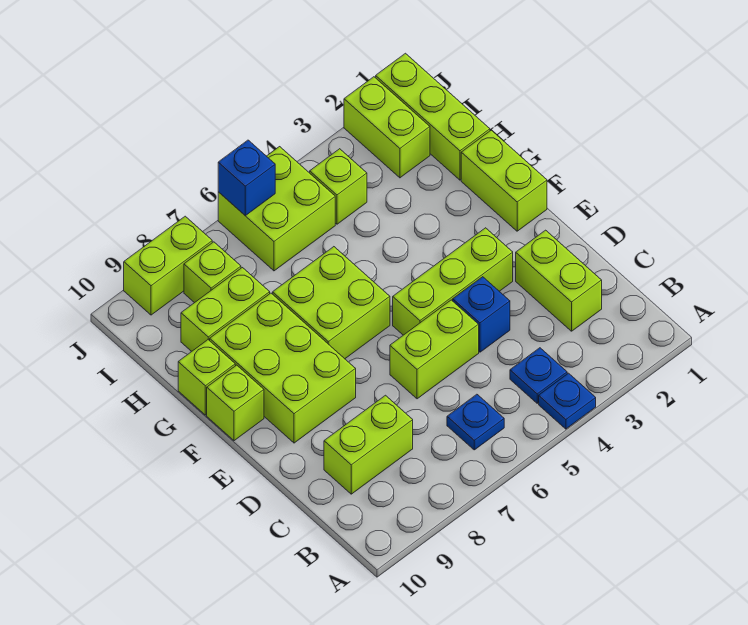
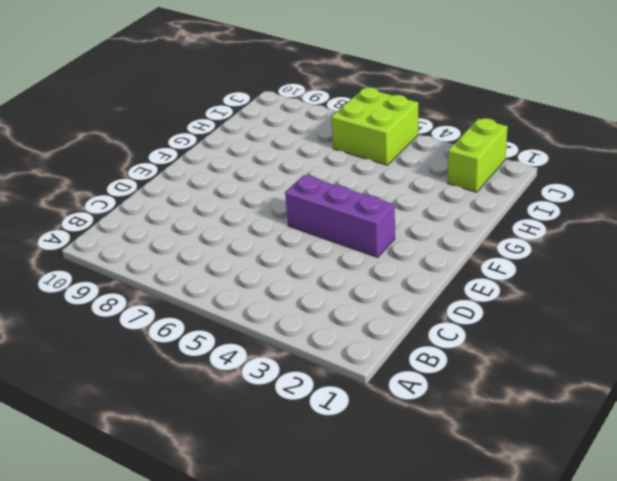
purple brick E3:E5 level 1 -> lime brick E3:E5 level 1
none -> blue plate A4 level 1
none -> blue plate B4 level 1
none -> blue plate B6 level 1

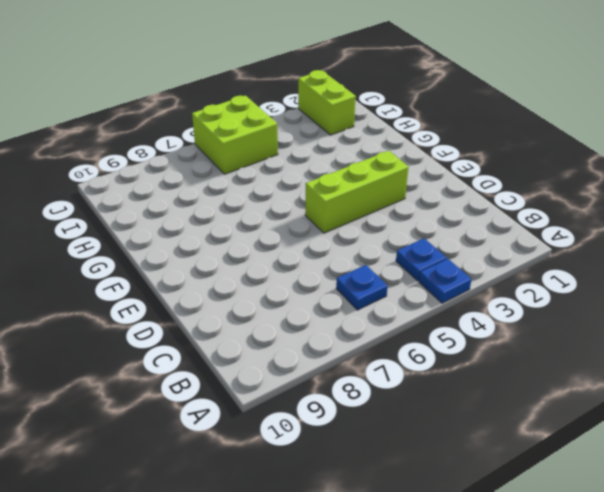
none -> lime brick C2:D2 level 1
none -> lime brick C8:C9 level 1
none -> blue brick D4 level 1

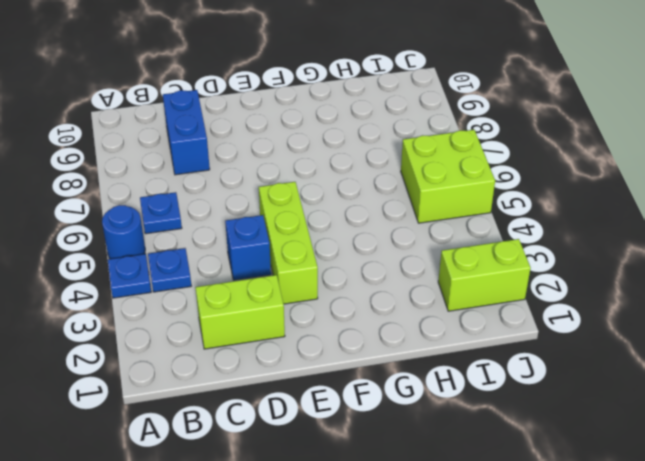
blue round brick A5 level 1 -> none
blue brick C8:C9 level 1 -> lime brick C8:C9 level 1
none -> lime brick D5:D6 level 1
none -> lime brick E8:G9 level 1
none -> lime brick F1:G1 level 1

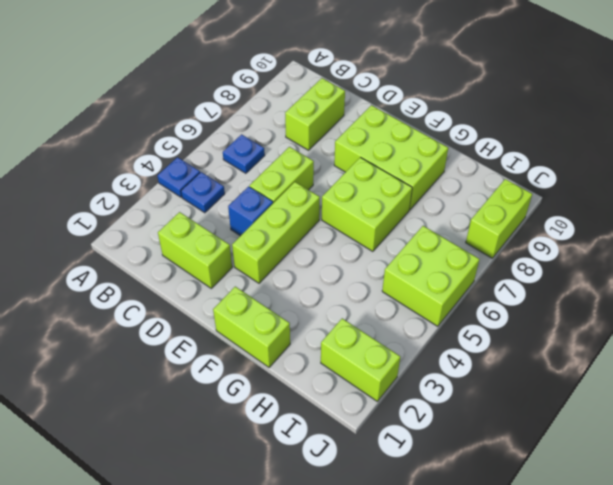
none -> lime brick F10 level 1
none -> lime brick G10 level 1
none -> lime brick H1:J1 level 1

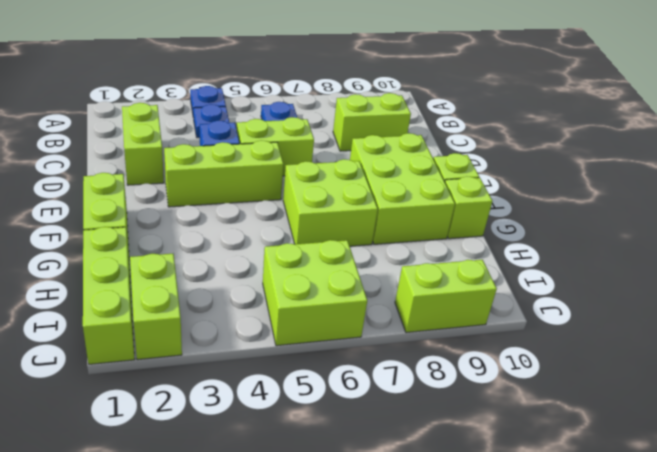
none -> lime brick H8:H9 level 1
none -> lime brick I4 level 1
none -> lime brick I8 level 1

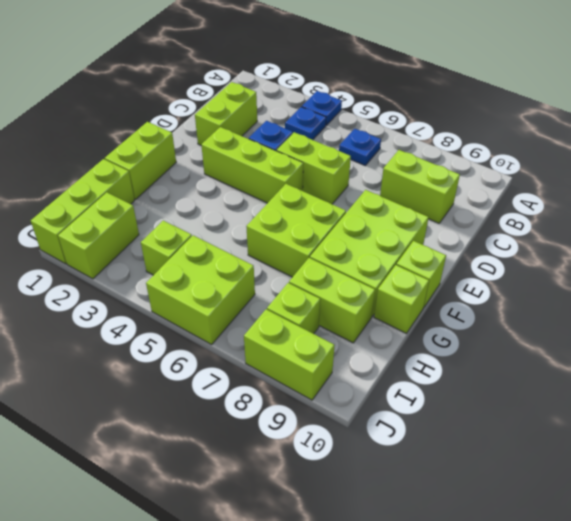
none -> blue brick J6 level 2

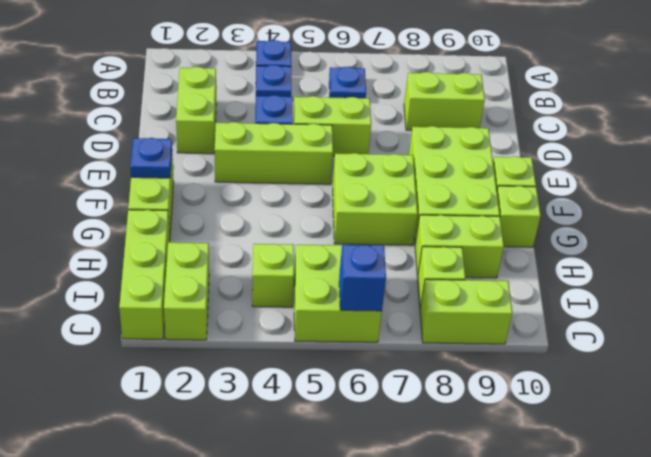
blue plate F1 level 2 -> none

